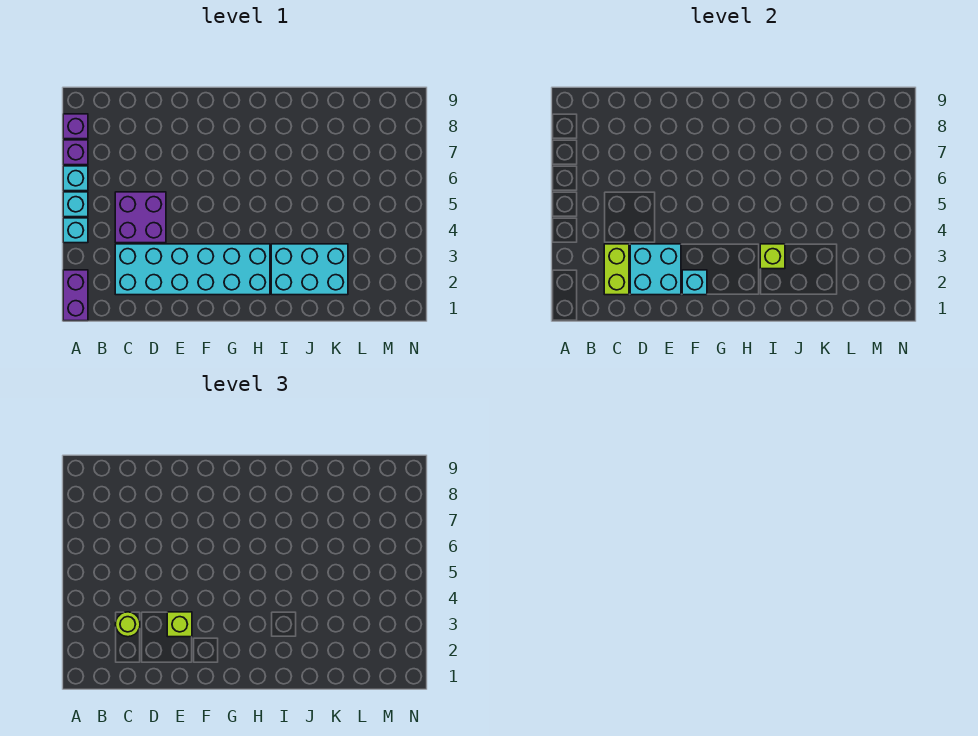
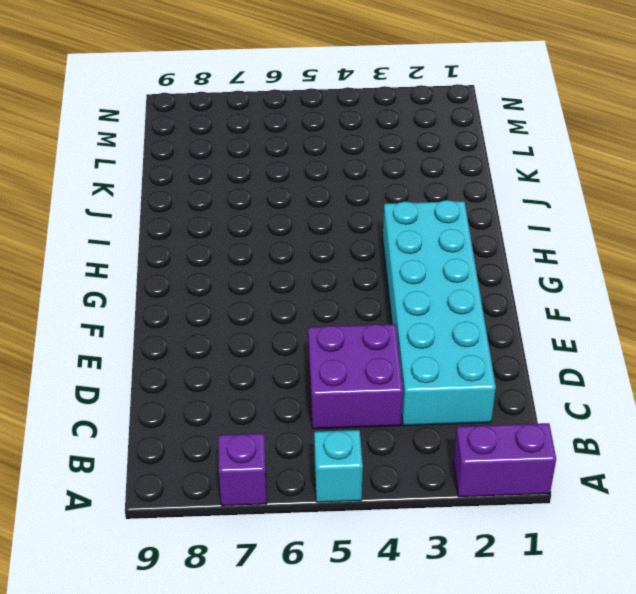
none -> cyan brick A4 level 1
none -> cyan brick A6 level 1
none -> purple brick A8 level 1

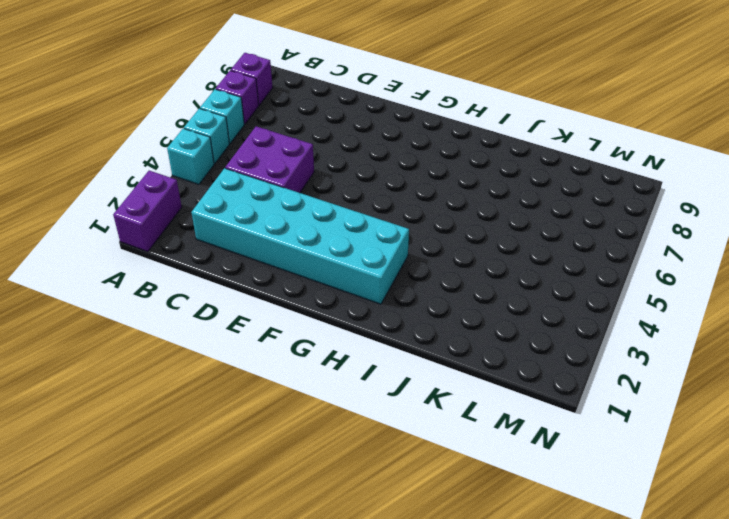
none -> cyan brick I2:K3 level 1
none -> lime brick C2:C3 level 2
none -> cyan brick D2:E3 level 2

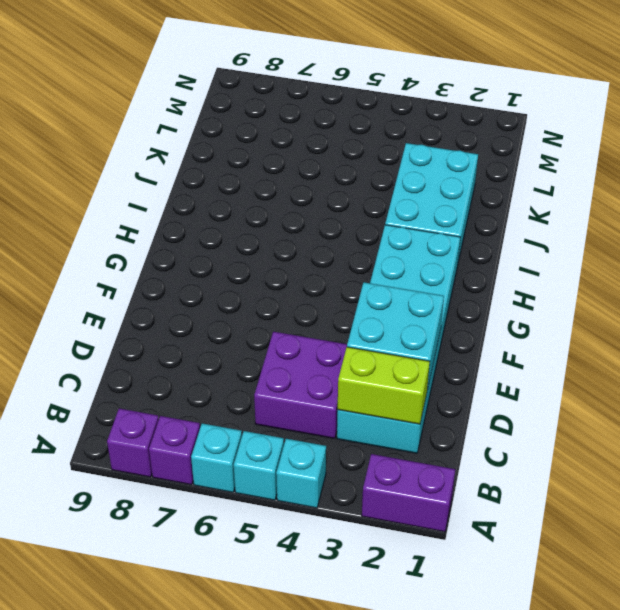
none -> cyan brick F2 level 2
none -> lime brick I3 level 2
none -> lime round brick C3 level 3

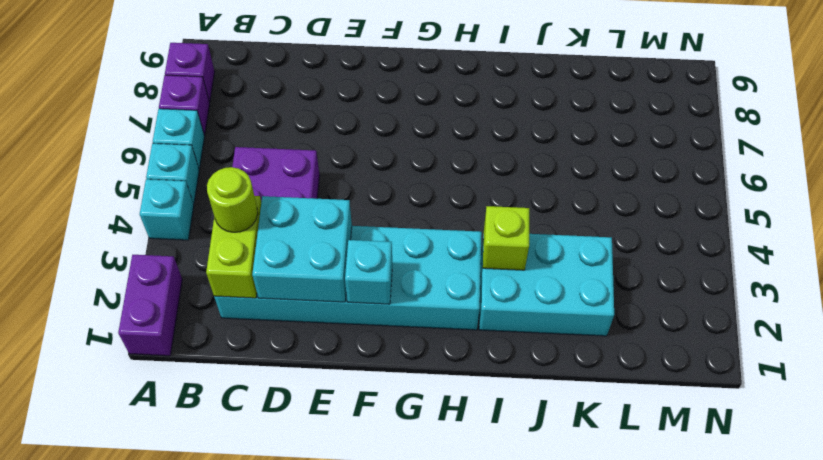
none -> lime brick E3 level 3

